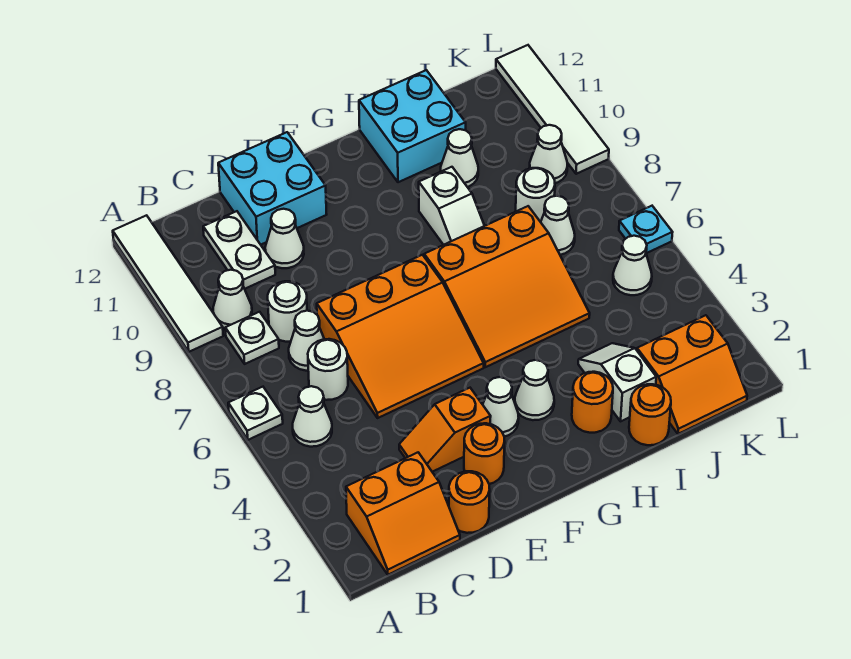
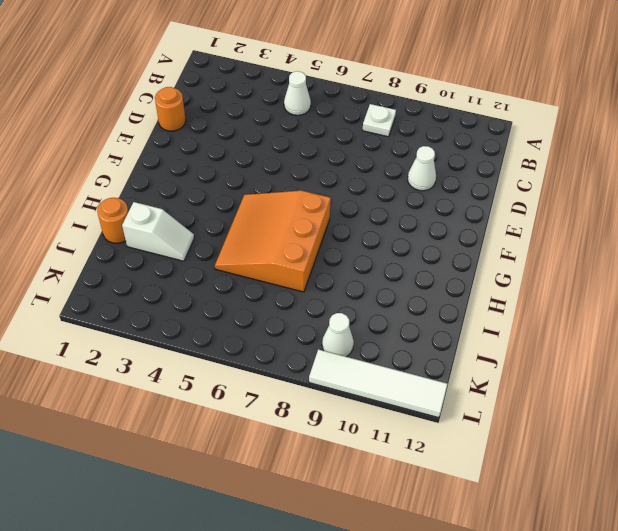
none -> white plate A6 level 1
none -> white tile A9:A12 level 1
none -> orange slope B1:C2 level 1 top 2
none -> white cone B9 level 1

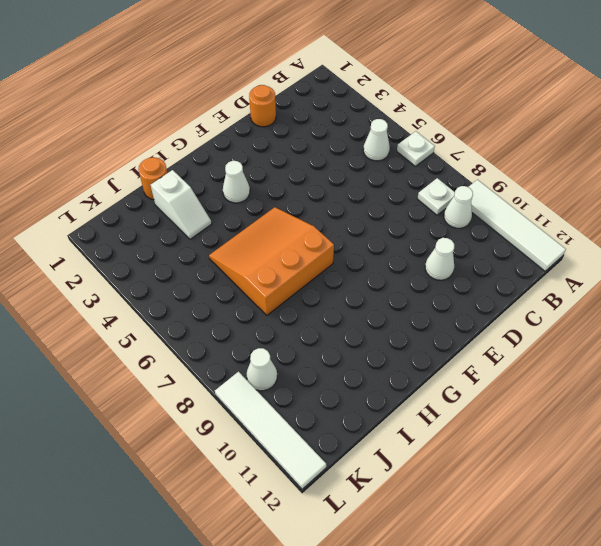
none -> orange slope B1:C2 level 1 top 2
none -> white round brick C6 level 1
none -> white cone C7 level 1
none -> white round brick C8 level 1

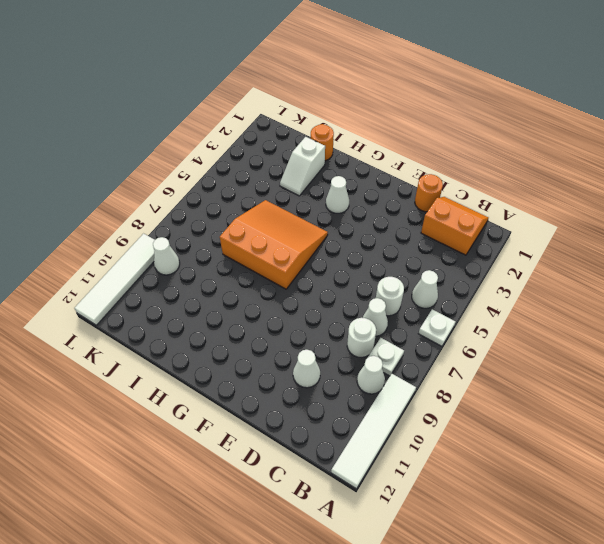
none -> white plate C10:C11 level 1
none -> orange slope D3:E3 level 1 top E
none -> orange slope D5:F7 level 1 top 7
none -> cyan brick D11:E12 level 1

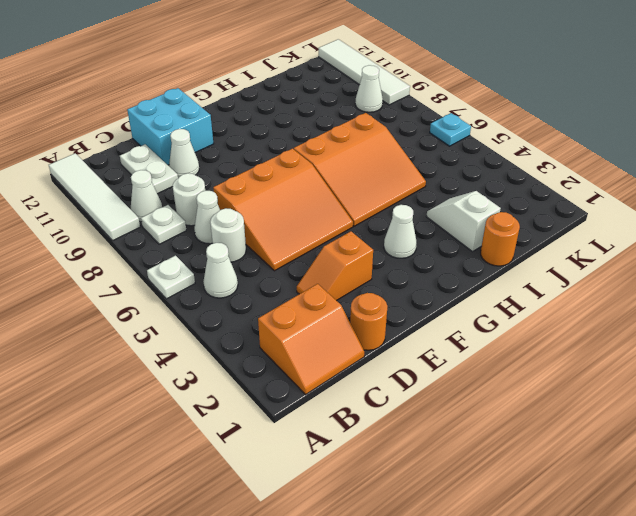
none -> orange round brick E2 level 1
none -> white cone F3 level 1
none -> orange round brick H2 level 1
none -> white slope H8:H9 level 1 top 9

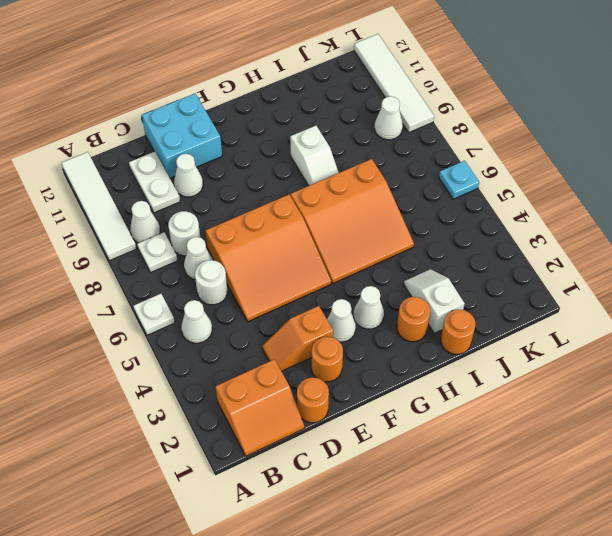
none -> cyan brick H11:I12 level 1
none -> white cone I10 level 1
none -> orange slope J1:K2 level 1 top 2
none -> white cone J7 level 1

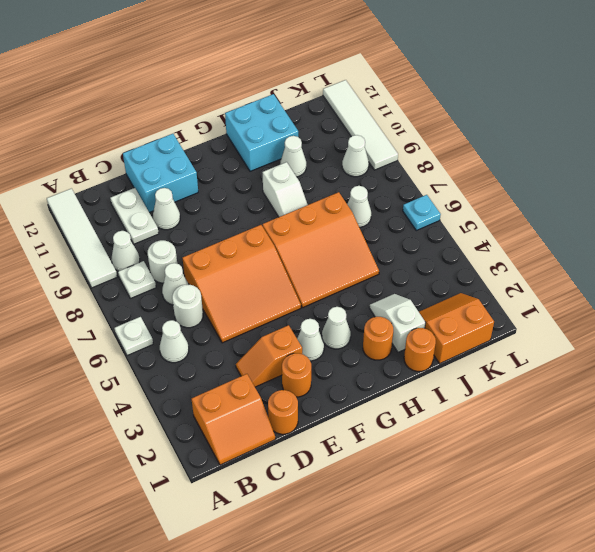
orange slope J1:K2 level 1 top 1 -> orange slope J1:K2 level 1 top 2
none -> white round brick J8 level 1
none -> white cone K5 level 1

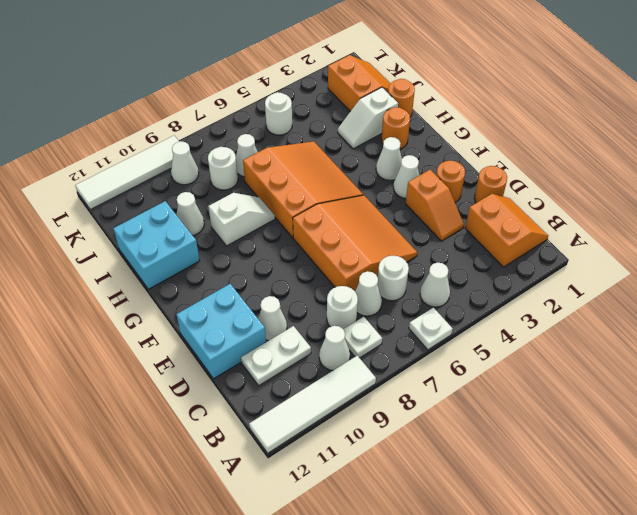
white round brick K5 level 1 -> white cone K5 level 1
none -> cyan plate L6 level 1

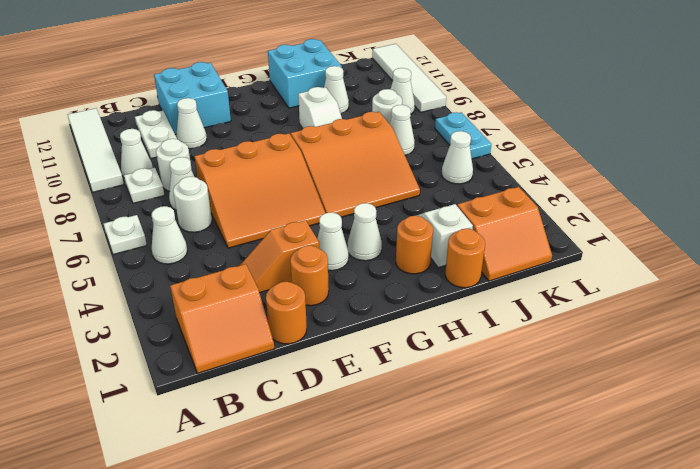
cyan plate L6:L7 level 1 -> cyan plate L6 level 1

